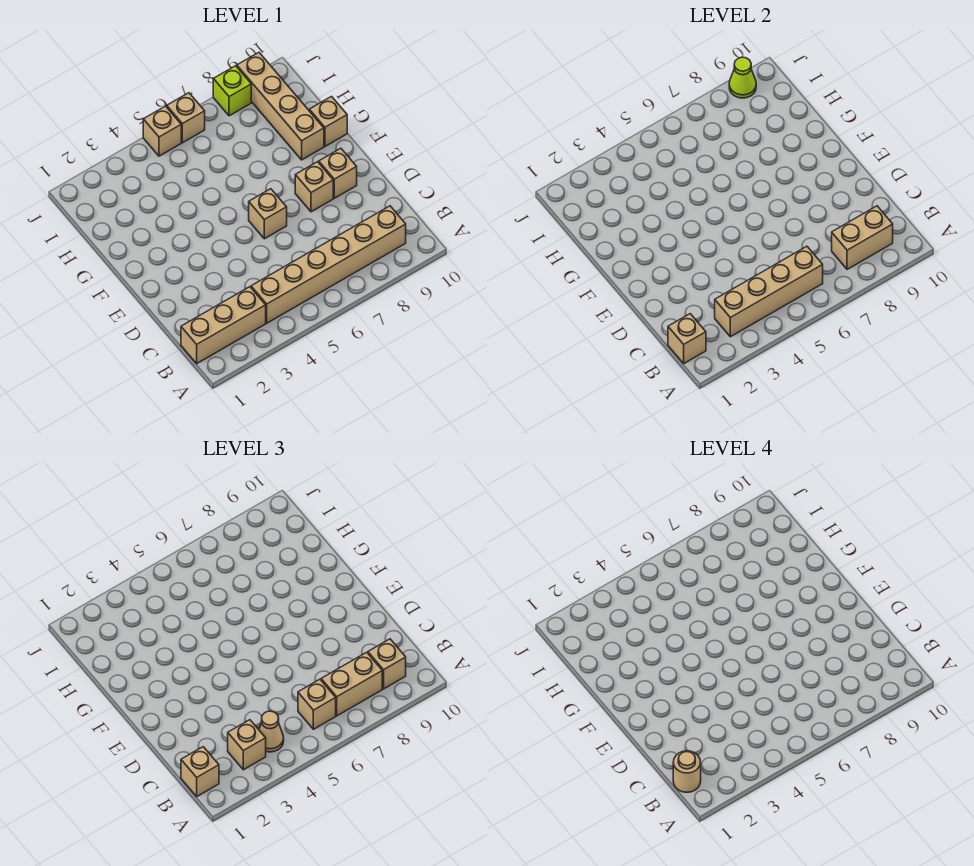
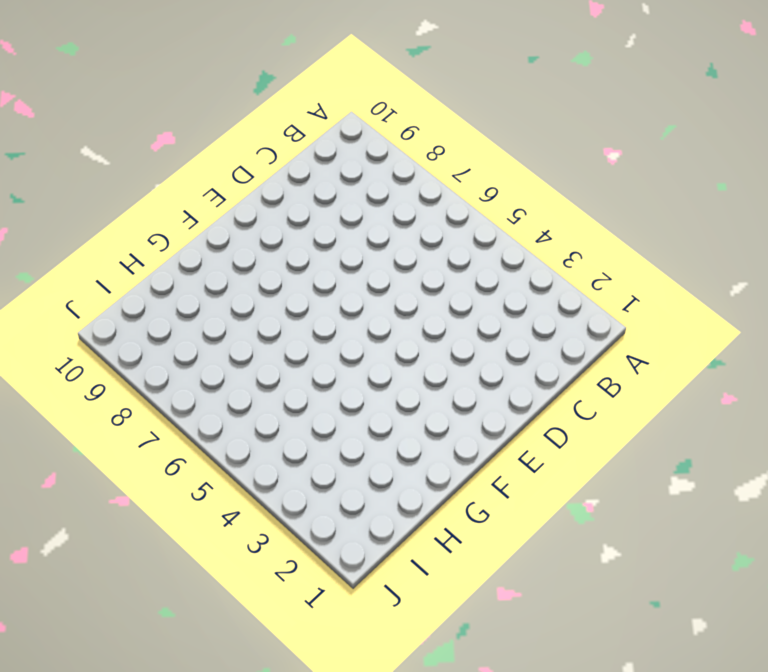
none -> tan brick B1:B3 level 1
none -> tan brick B4:B9 level 1
none -> tan brick E6 level 1

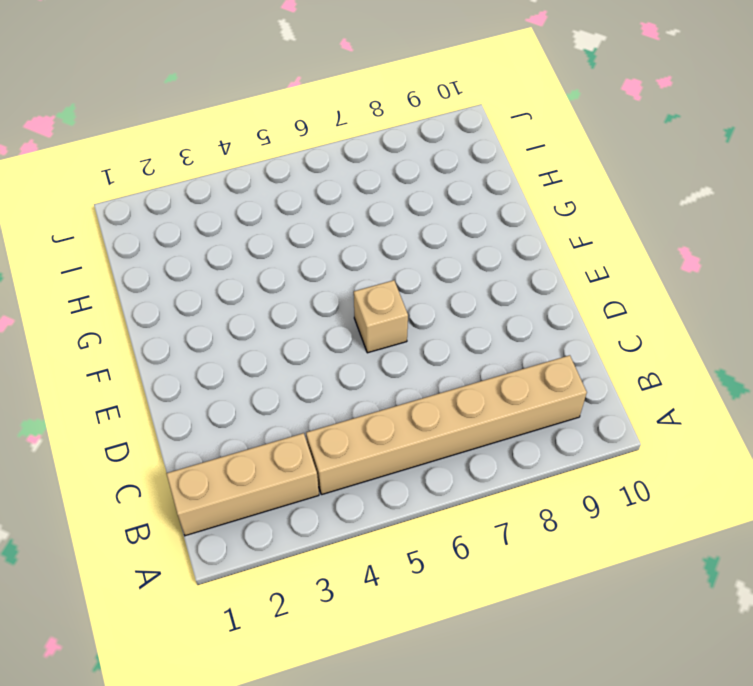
none -> tan brick E8 level 1
none -> tan brick E9 level 1
none -> tan brick G9:J9 level 1

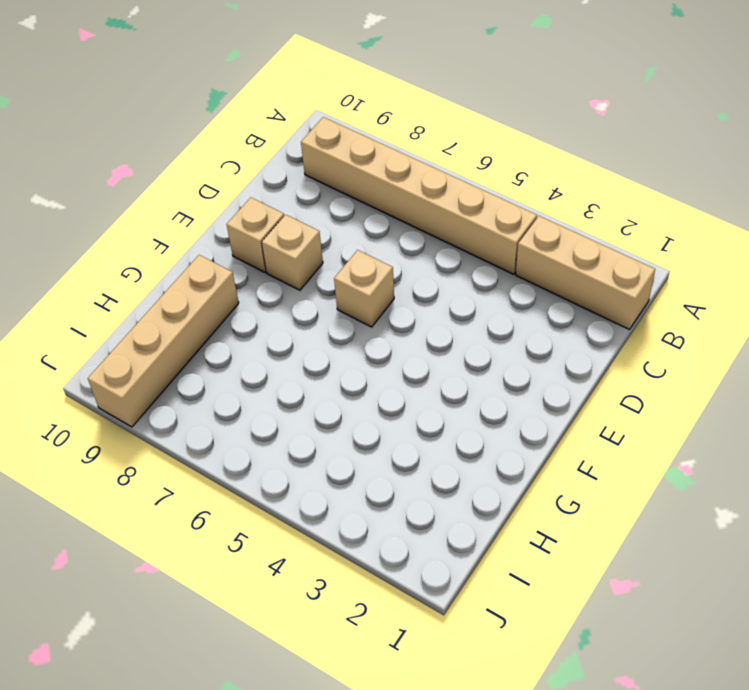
none -> tan brick G10 level 1
none -> tan brick J5 level 1
none -> tan brick J6 level 1

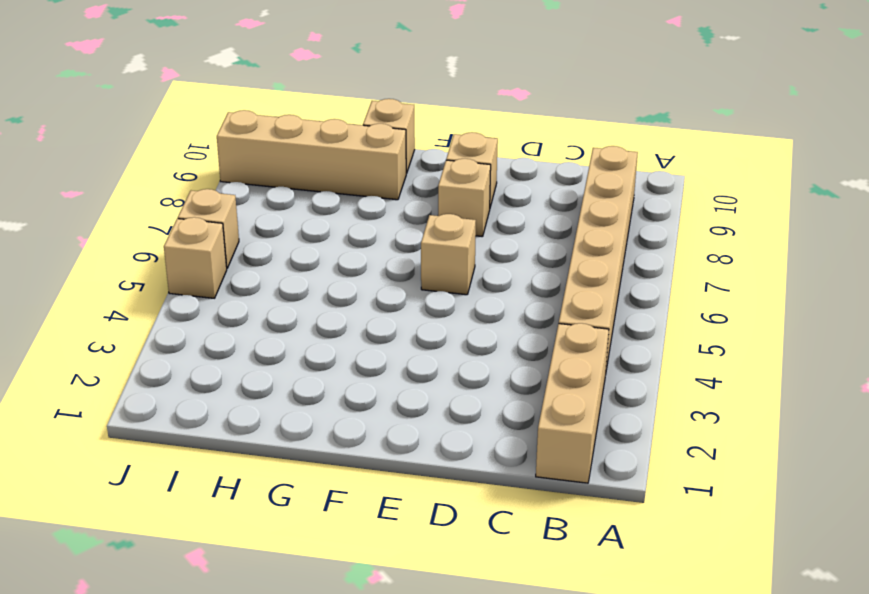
none -> lime brick J8 level 1
none -> tan brick B1 level 2
none -> tan brick B3:B6 level 2

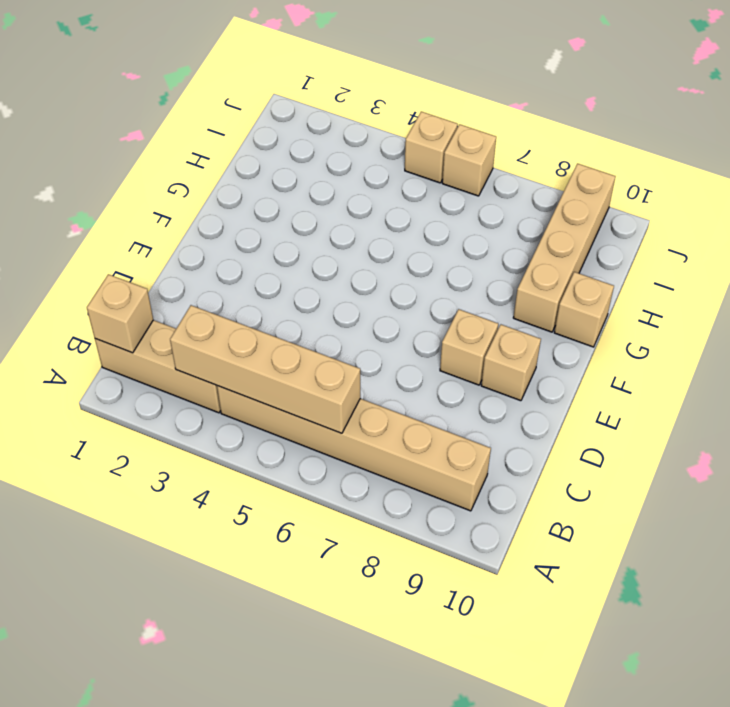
none -> tan brick E6 level 1
none -> lime brick J8 level 1
none -> tan brick B8:B9 level 2

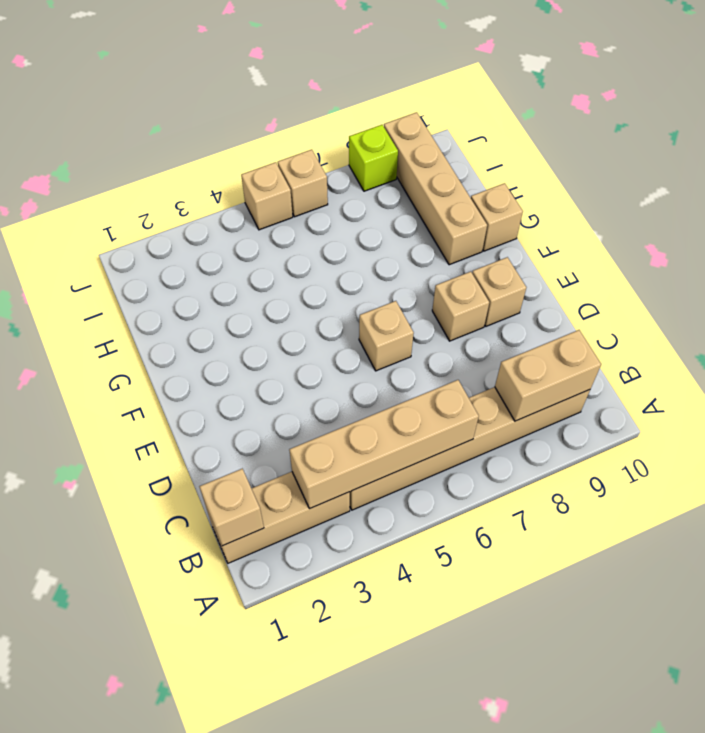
none -> lime cone J9 level 2
none -> tan brick B1 level 3
none -> tan brick B3 level 3

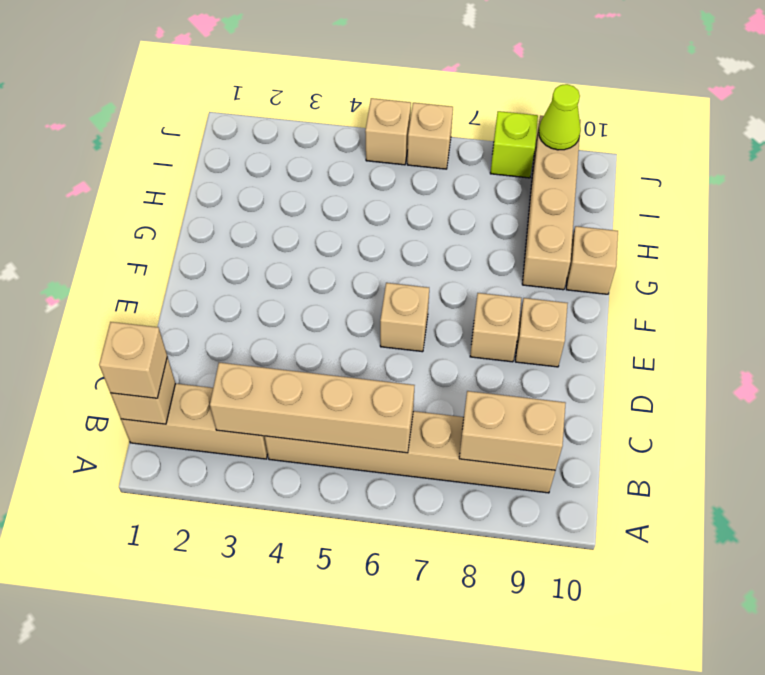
none -> tan brick B3 level 3
none -> tan cone B4 level 3
none -> tan brick B6 level 3

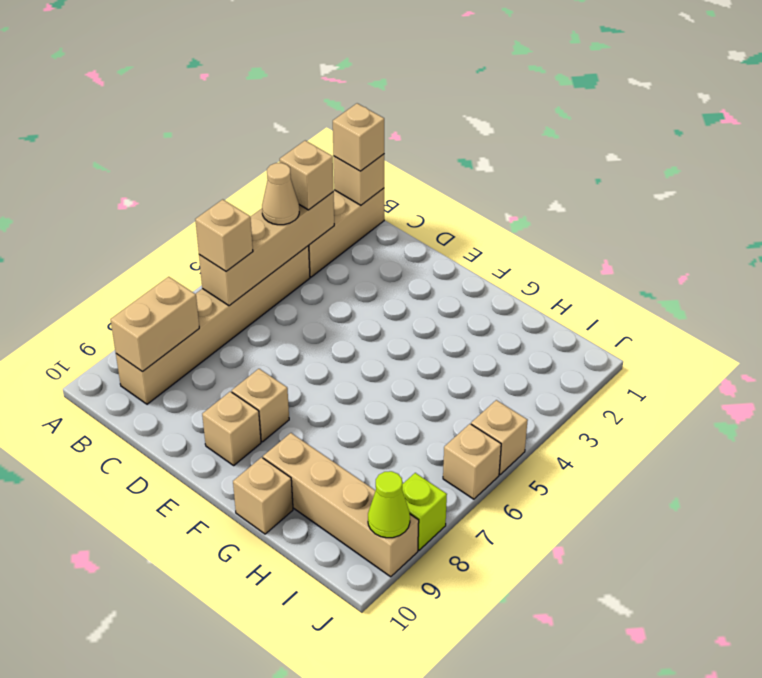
none -> tan brick E6 level 1
none -> tan brick B7:B8 level 3
none -> tan brick B9 level 3

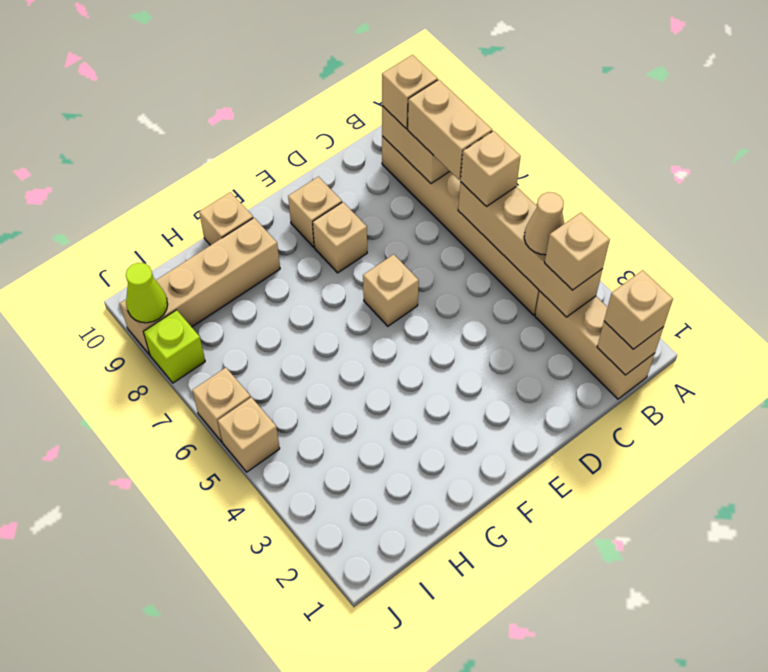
none -> tan round brick B1 level 4

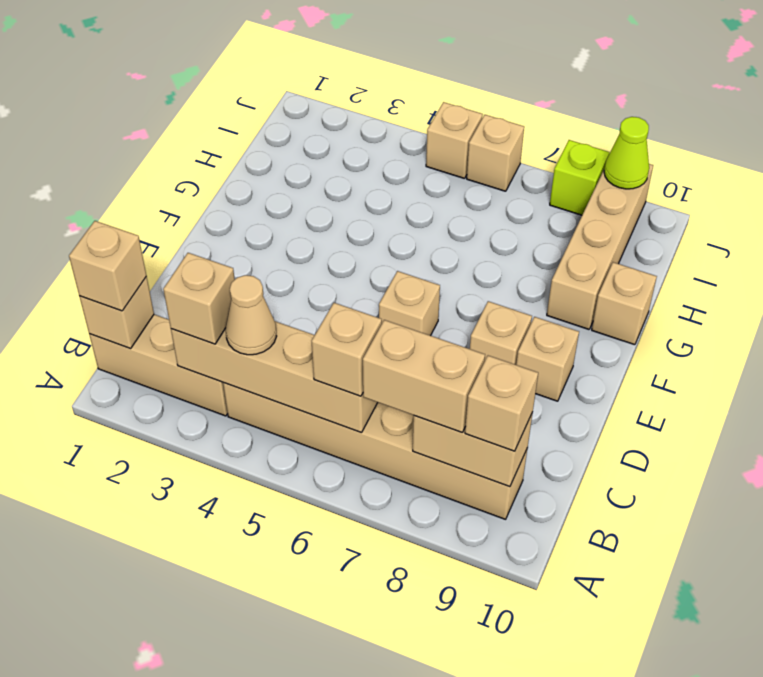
none -> tan round brick B1 level 4

